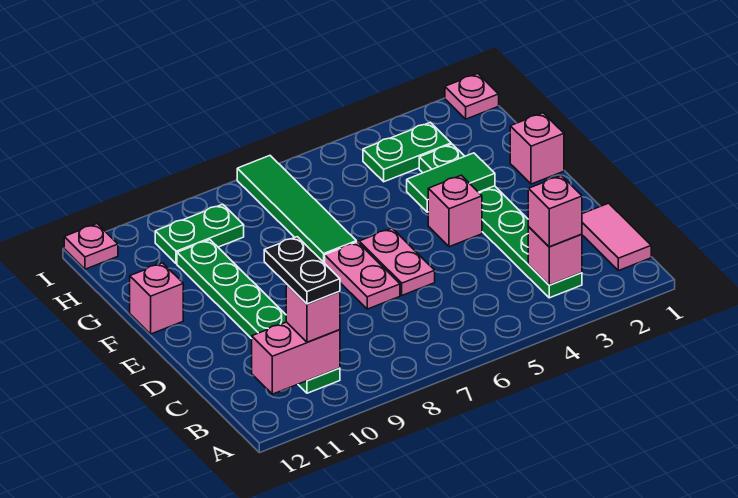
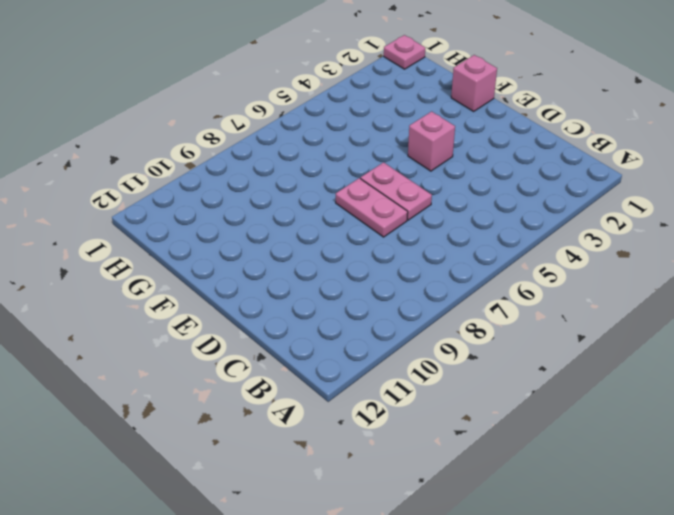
none -> pink tile B1:C1 level 1
none -> green plate B3:G3 level 1
none -> green plate B10:G10 level 1

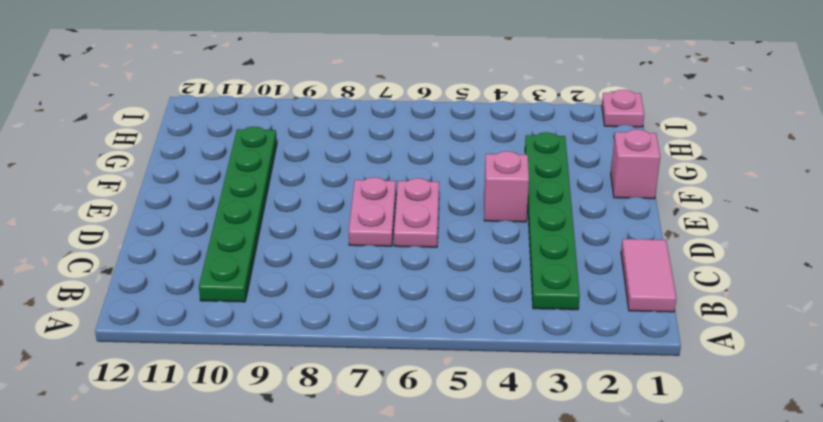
none -> green tile F7:I7 level 1
none -> pink brick F12 level 1
none -> green plate H3:H4 level 1

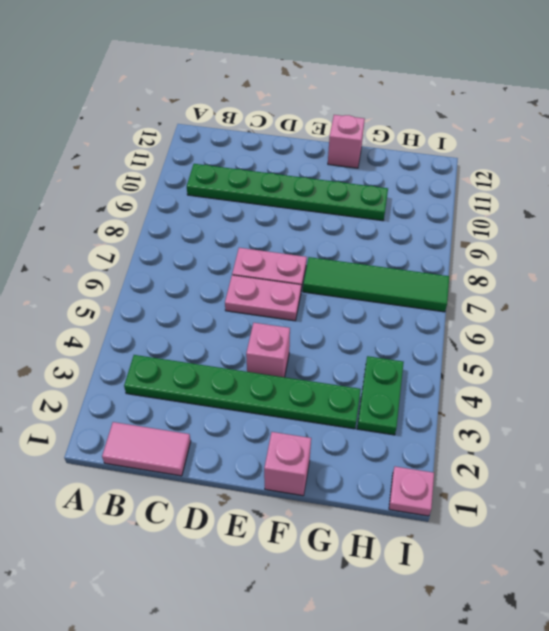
none -> green plate H9:H10 level 1
none -> pink plate I12 level 1
none -> pink brick B3 level 2

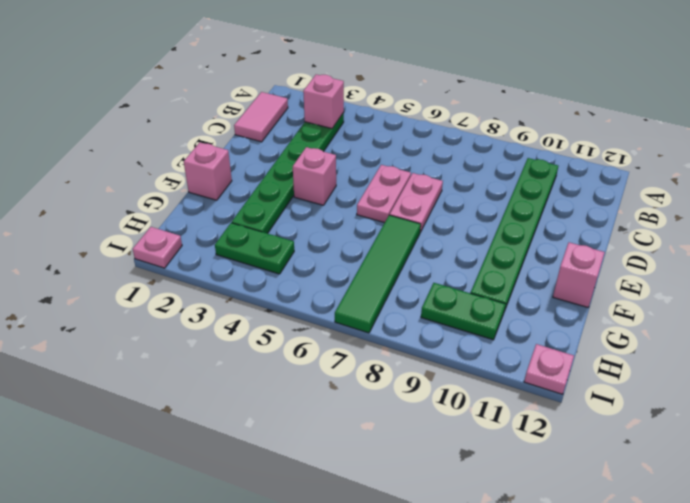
none -> pink brick B10:B11 level 2
none -> green tile F3:F4 level 2
none -> pink brick B3 level 3

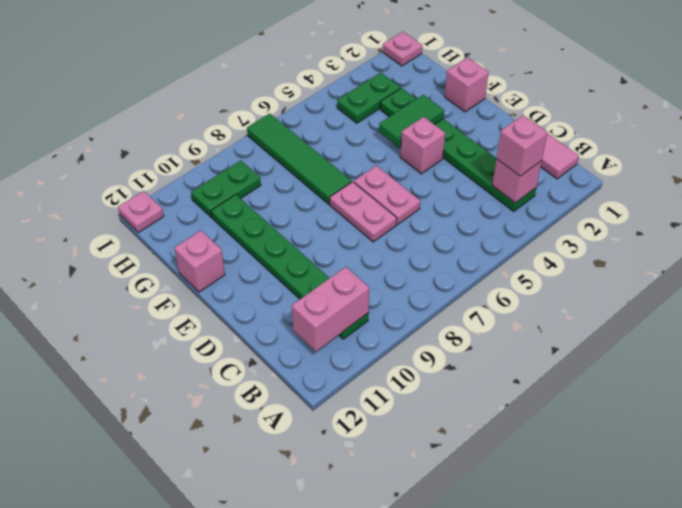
none -> pink brick B10 level 3
none -> black plate B10:C10 level 4

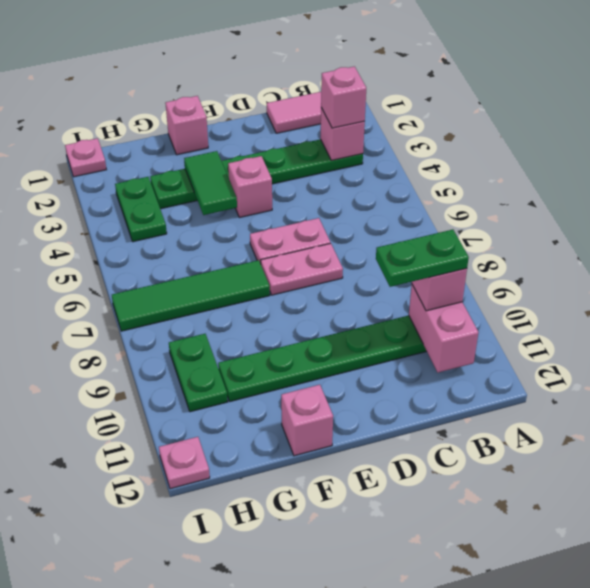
green plate B10:C10 level 4 -> black plate B10:C10 level 4

